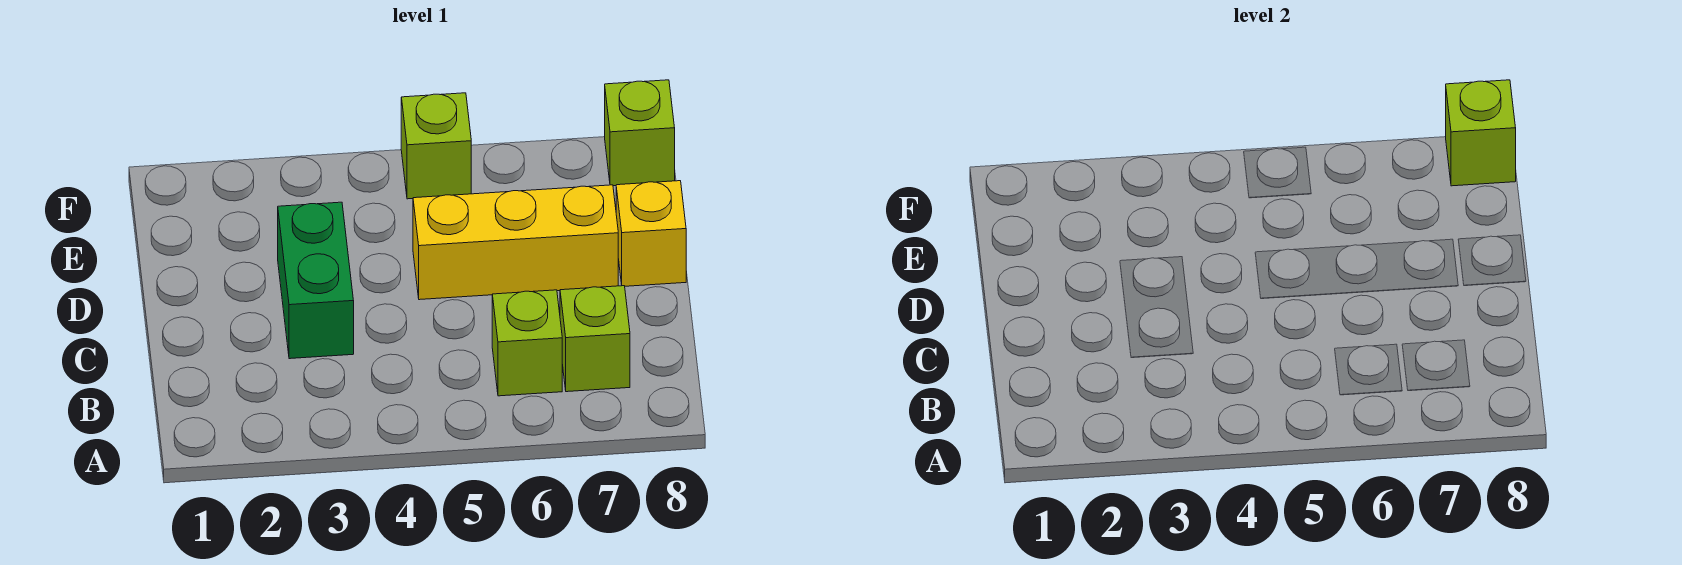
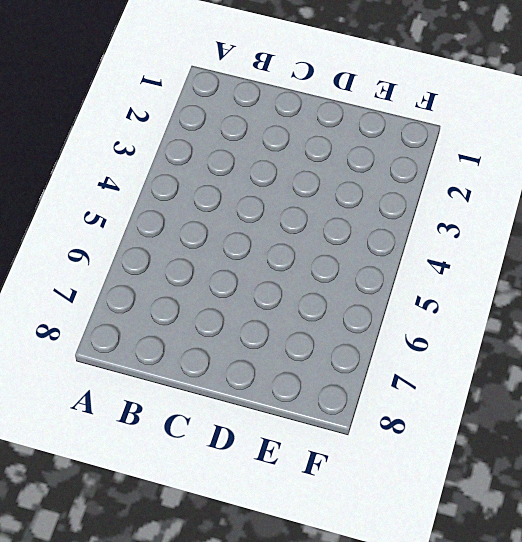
none -> lime brick B6 level 1
none -> lime brick B7 level 1

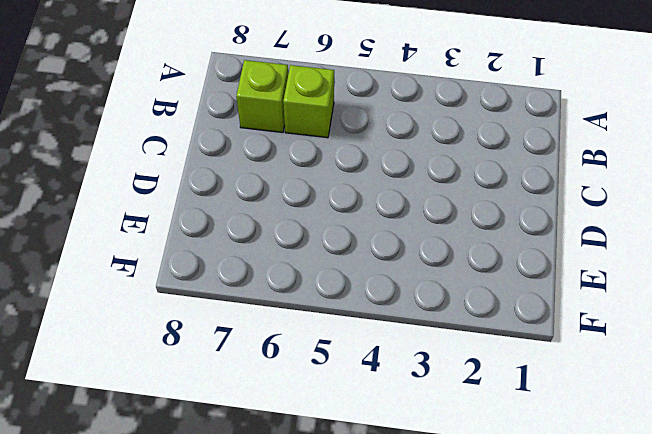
none -> green brick C3:D3 level 1
none -> yellow brick D5:D7 level 1

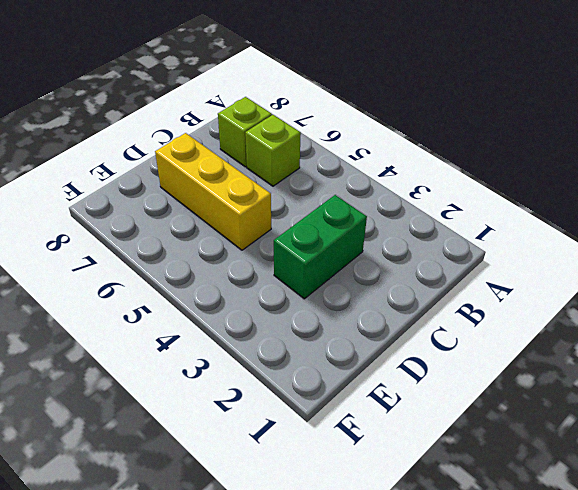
none -> yellow brick D8 level 1
none -> lime brick F5 level 1

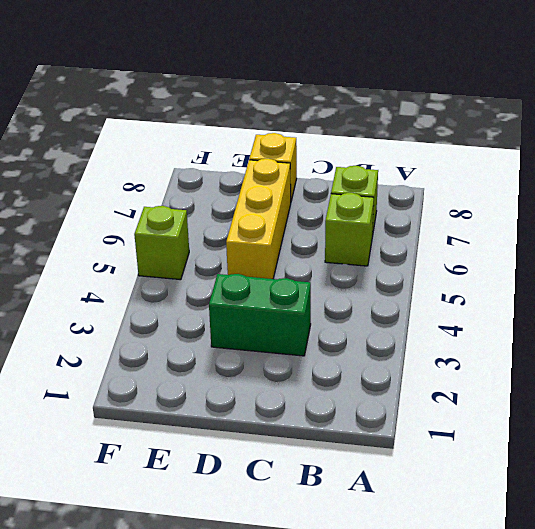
none -> lime brick F8 level 1
none -> lime brick F8 level 2

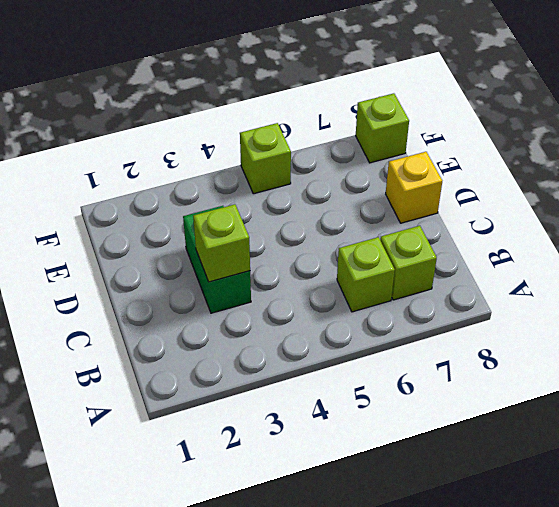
lime brick C3 level 2 -> lime brick F8 level 2
none -> yellow brick D5:D7 level 1

